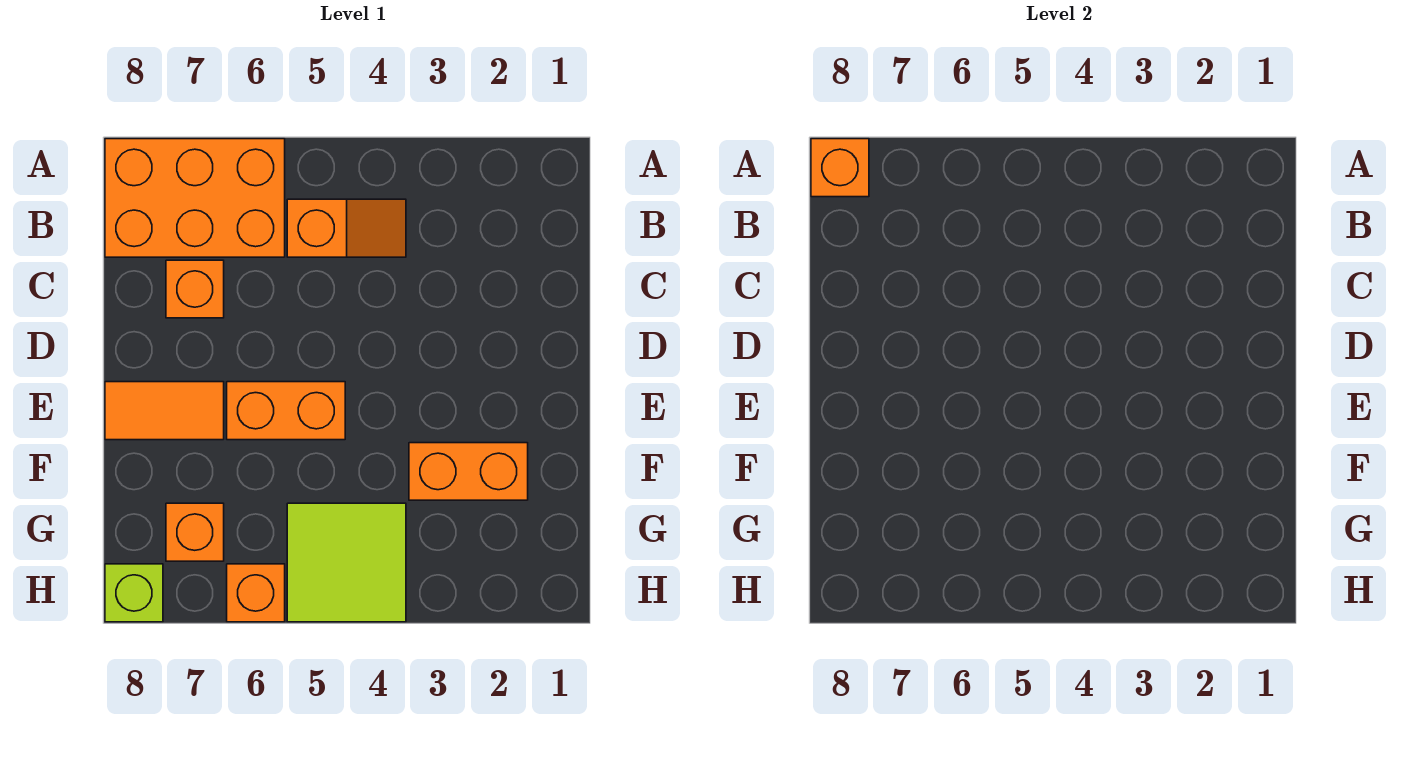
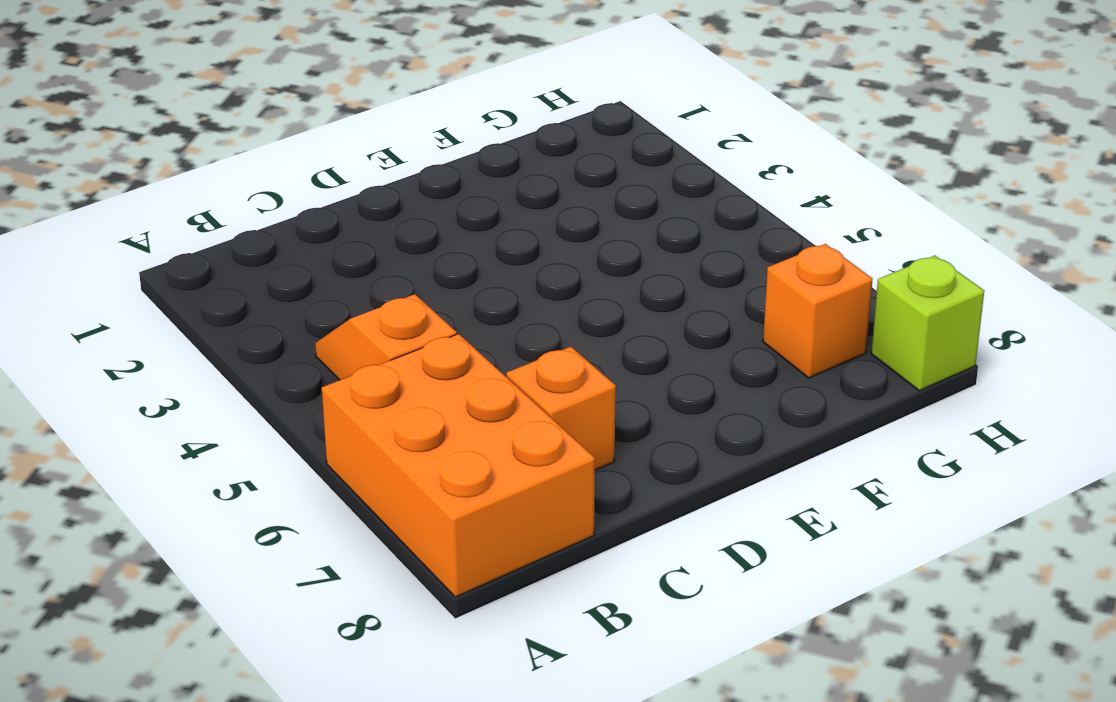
none -> orange brick E5:E6 level 1
none -> orange tile E7:E8 level 1

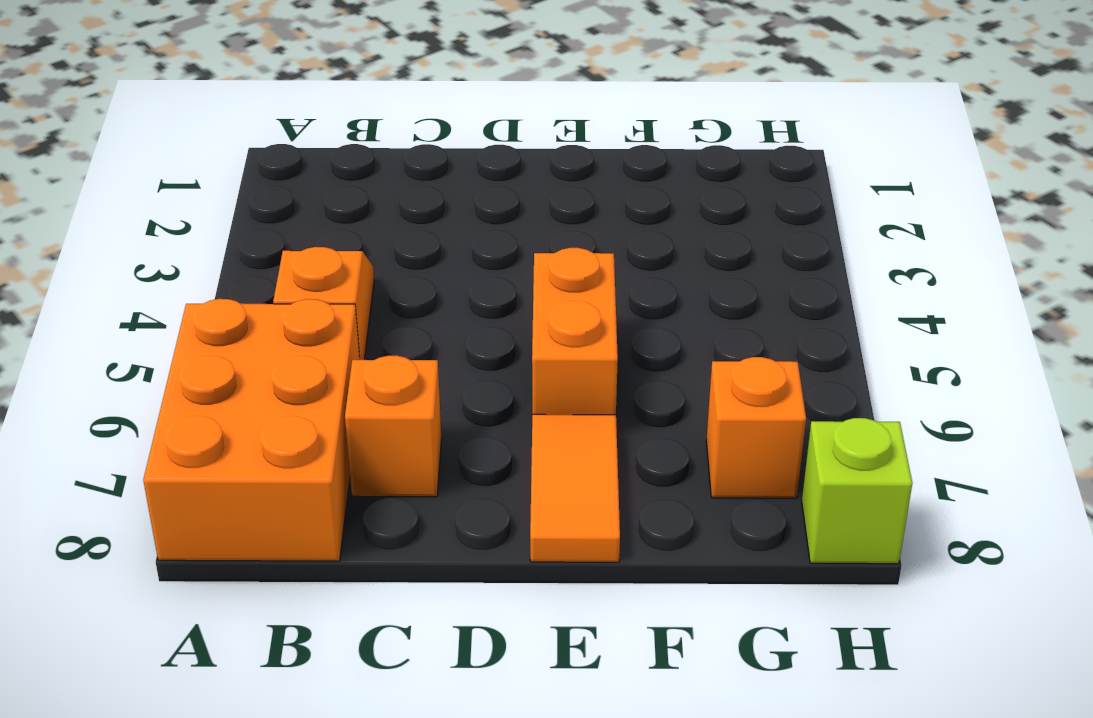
none -> orange brick F2:F3 level 1
none -> lime tile G4:H5 level 1

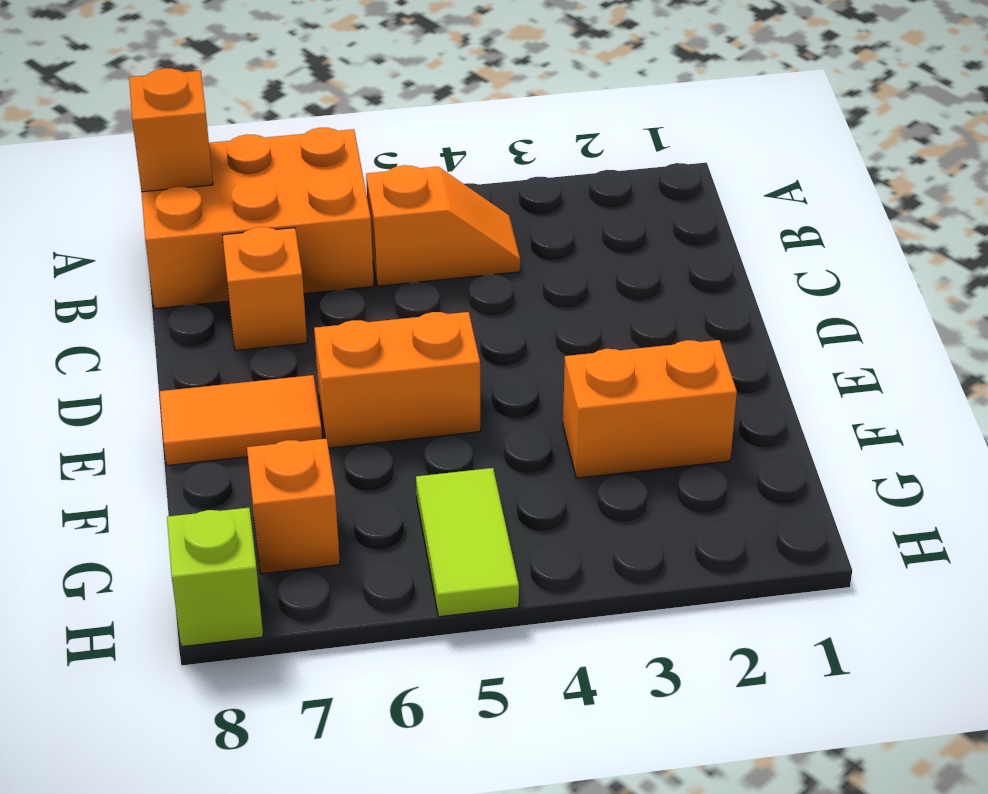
lime tile G5:H5 level 1 -> lime tile G4:H5 level 1
none -> orange brick H6 level 1

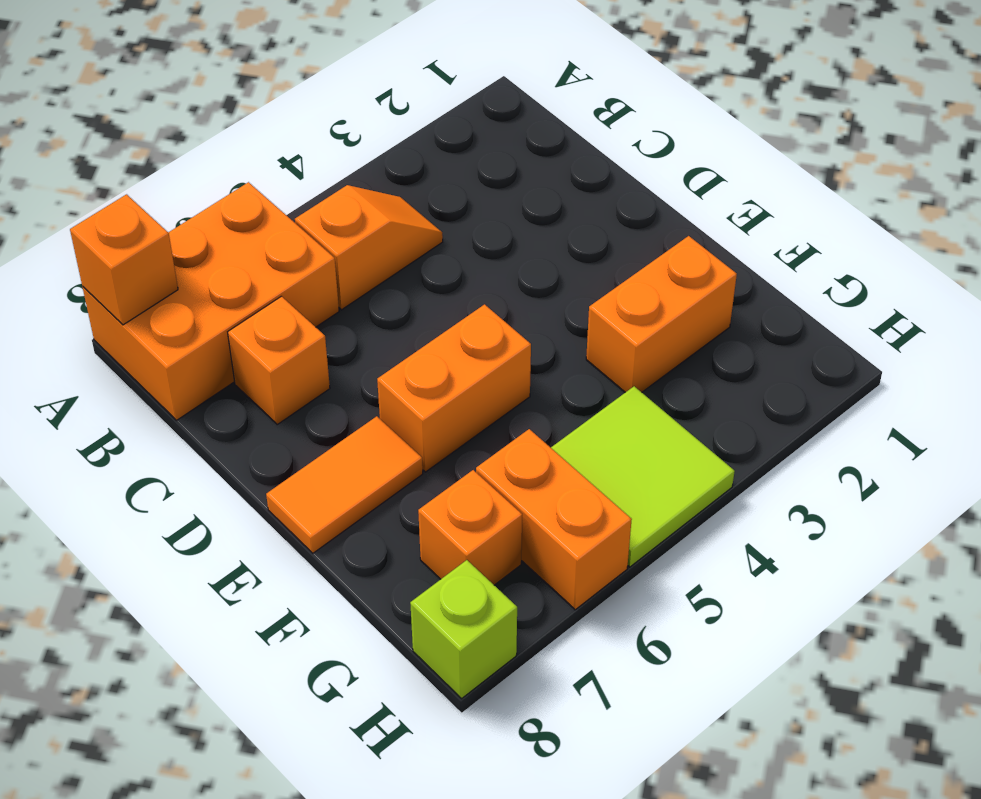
orange brick G6:H6 level 1 -> orange brick H6 level 1

